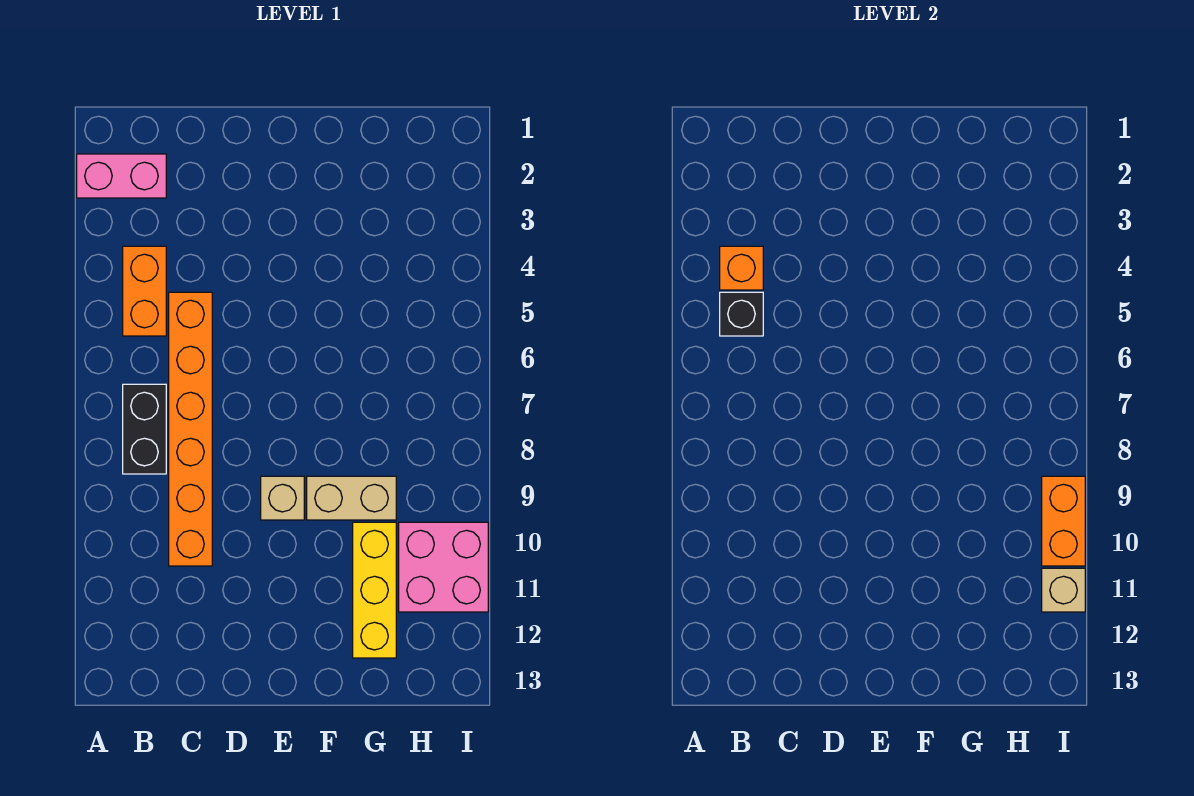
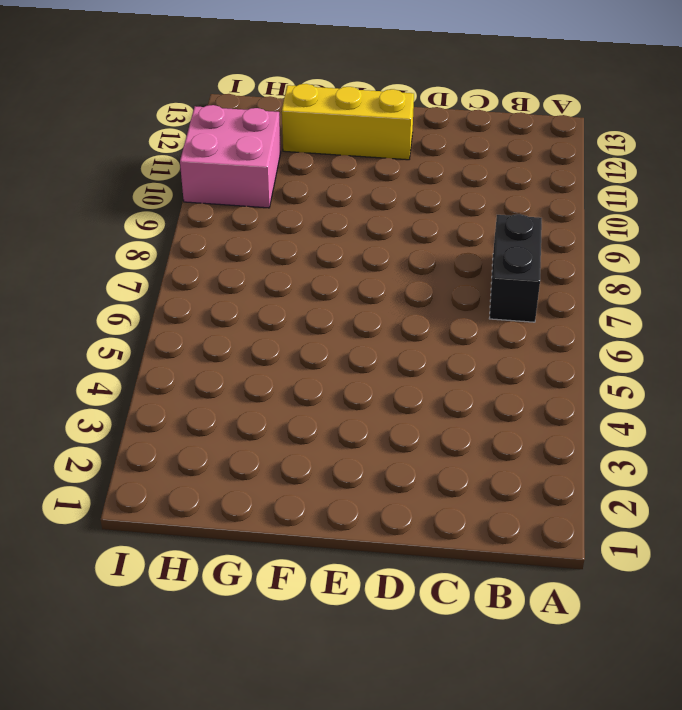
yellow brick E12:G12 level 1 -> yellow brick G10:G12 level 1
none -> pink brick A2:B2 level 1
none -> orange brick B4:B5 level 1
none -> orange brick C5:C10 level 1

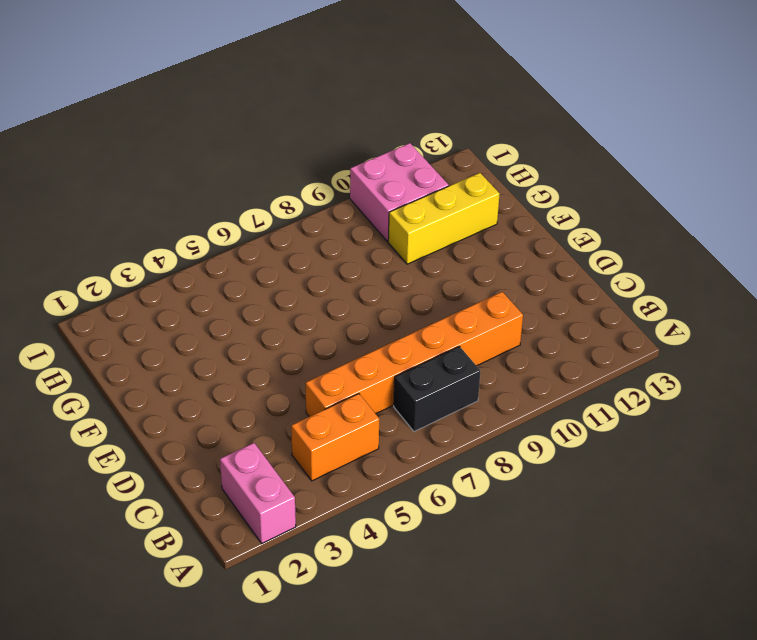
none -> tan brick E9 level 1
none -> tan brick F9:G9 level 1
none -> orange brick B4 level 2

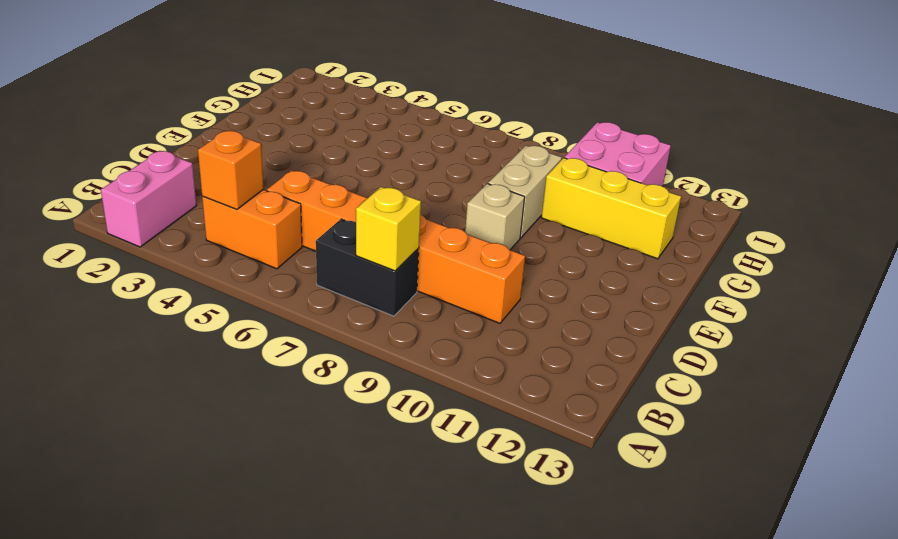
yellow brick B8 level 2 -> none
none -> black brick B5 level 2
none -> orange brick I9:I10 level 2
none -> tan brick I11 level 2

